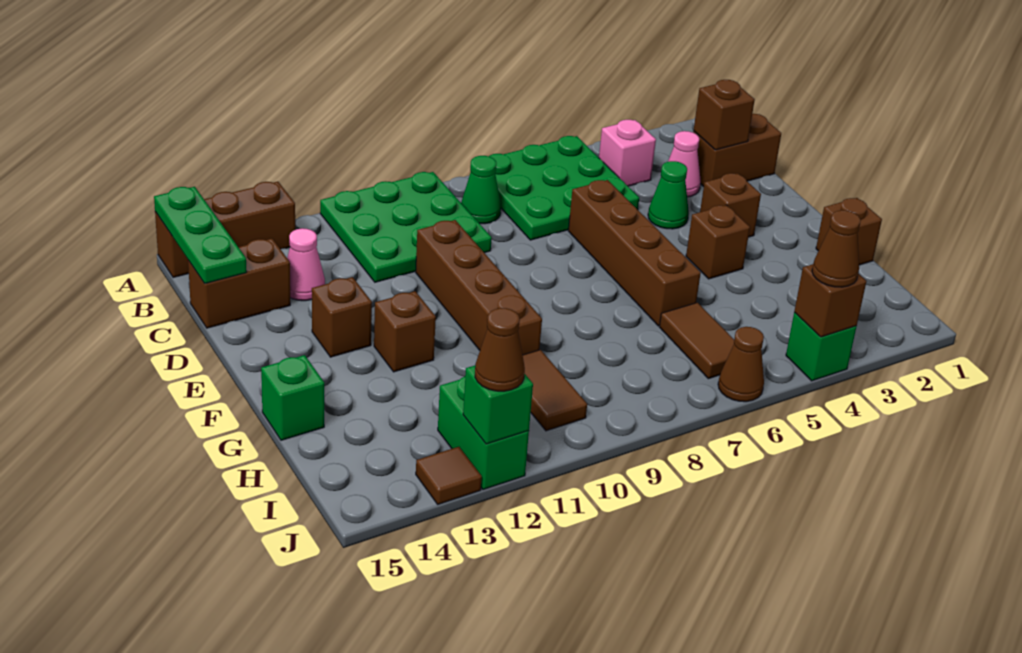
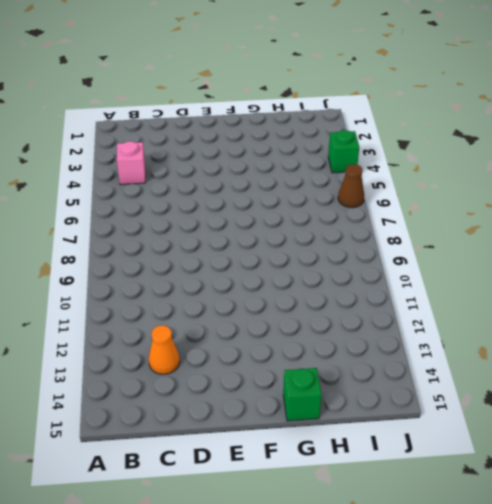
orange cone C13 level 1 -> pink cone C13 level 1
none -> green plate A5:C7 level 1
none -> green plate A9:C11 level 1
none -> brown brick A13:A15 level 1
none -> green cone B8 level 1

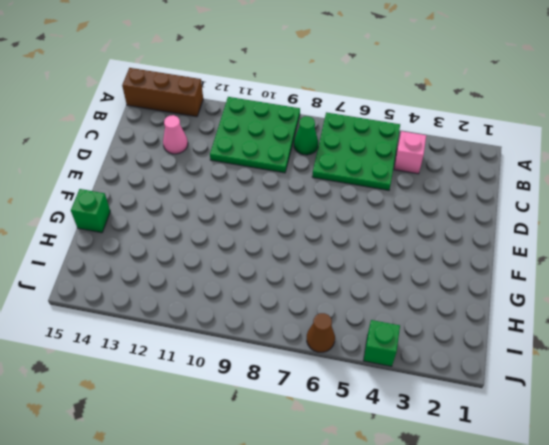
none -> brown brick C1:C2 level 1
none -> pink cone C3 level 1
none -> brown brick C14:C15 level 1
none -> green cone D4 level 1

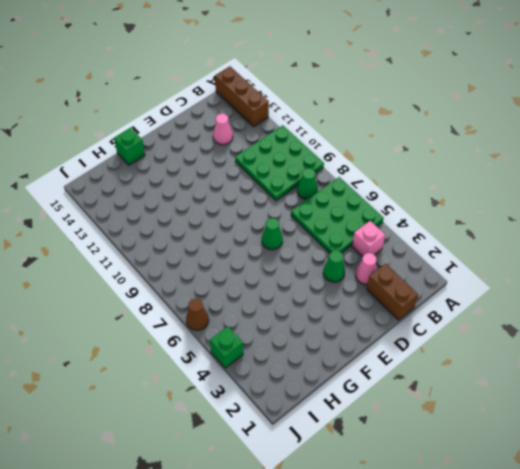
green cone E7 level 1 -> none
none -> brown brick C14:C15 level 1
none -> brown brick D6:G6 level 1
none -> brown brick D10:G10 level 1
none -> brown brick E3 level 1

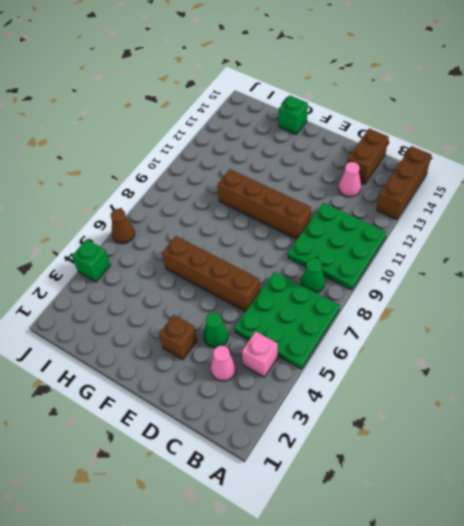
none -> brown brick C1:C2 level 1
none -> brown brick E13 level 1
none -> brown brick F4 level 1
none -> brown brick F12 level 1

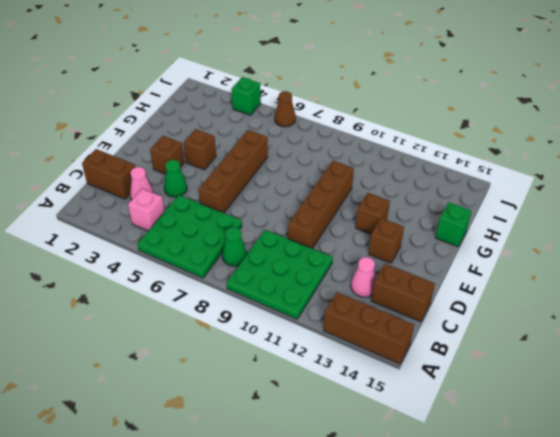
none -> brown brick G1 level 1
none -> brown tile H6:I6 level 1
none -> brown tile H10:I10 level 1
none -> green brick I12:J12 level 1

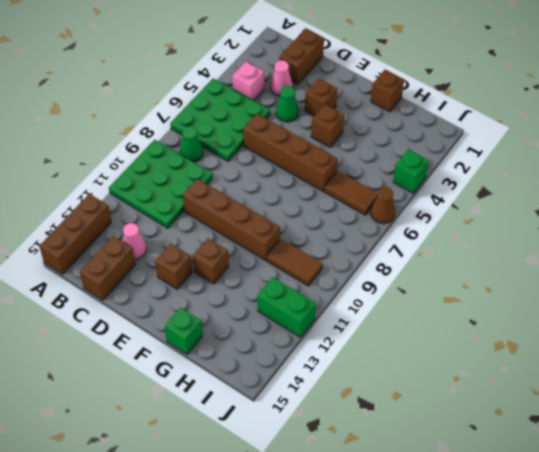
none -> brown tile J13 level 1
none -> green plate A15:C15 level 2
none -> brown brick C2 level 2
none -> brown brick J4 level 2

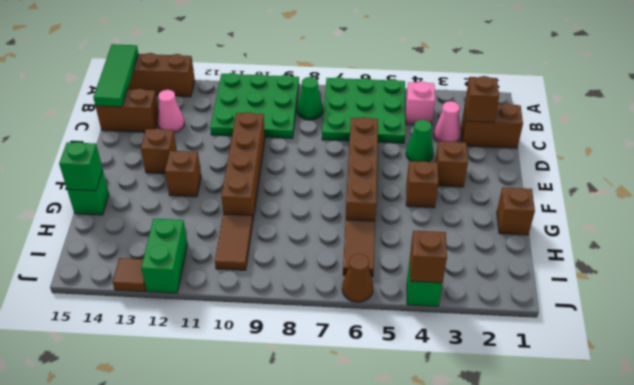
green tile A15:C15 level 2 -> green plate A15:C15 level 2
green brick G15 level 2 -> green brick J12 level 2
none -> brown cone J4 level 3
none -> brown cone J12 level 3

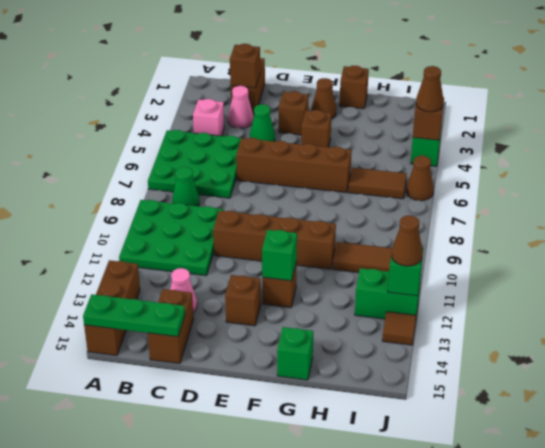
brown cone F2 level 1 -> none
green brick F12 level 2 -> none

